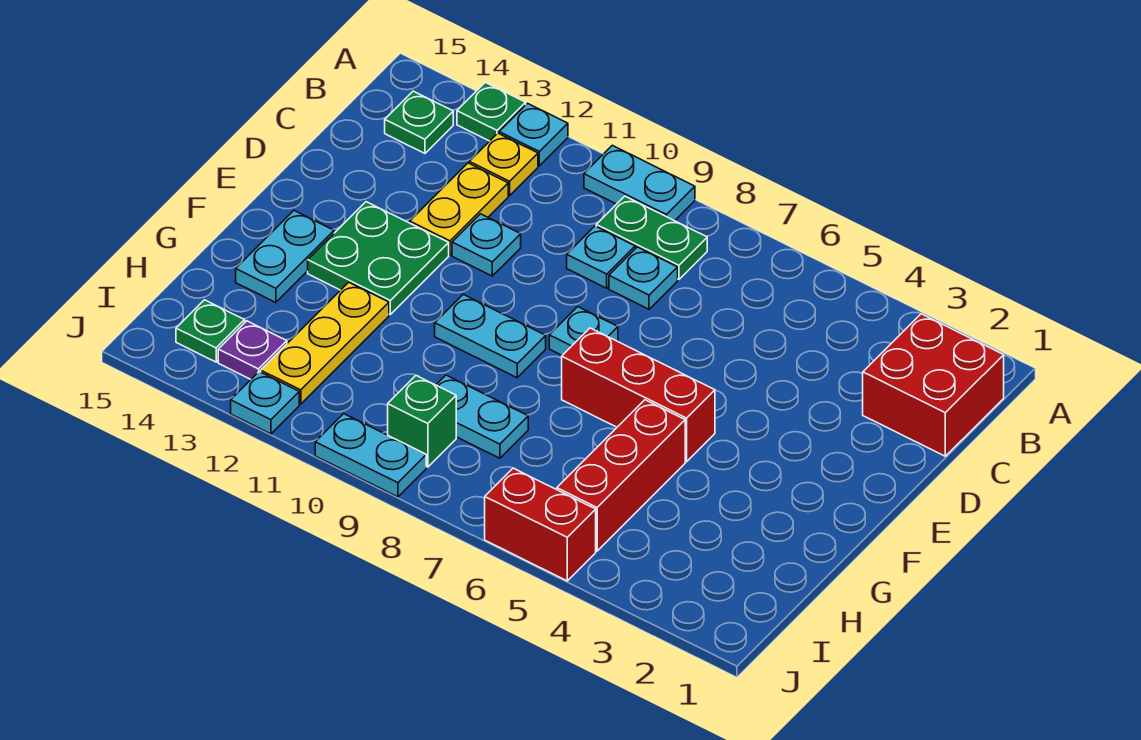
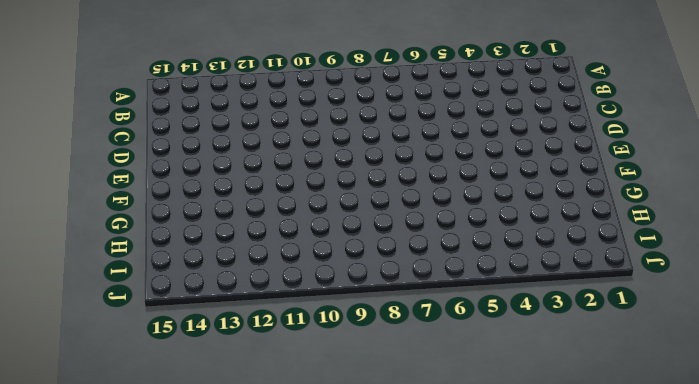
none -> cyan plate A9:A10 level 1
none -> cyan plate A12 level 1
none -> green plate A13 level 1

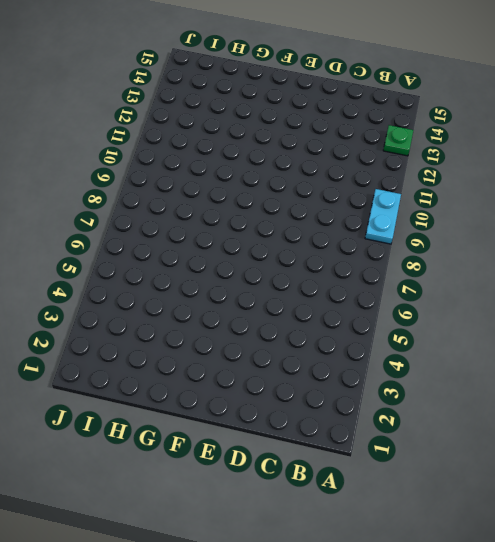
none -> cyan plate A12 level 1
none -> red brick B1:C2 level 1
none -> green plate B8:B9 level 1

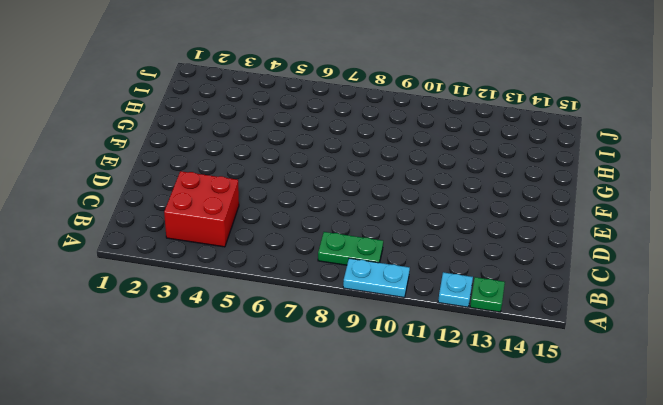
red brick B3:C4 level 1 -> red brick B1:C2 level 1
none -> yellow plate B12 level 1
none -> green plate B14 level 1
none -> cyan plate C8 level 1

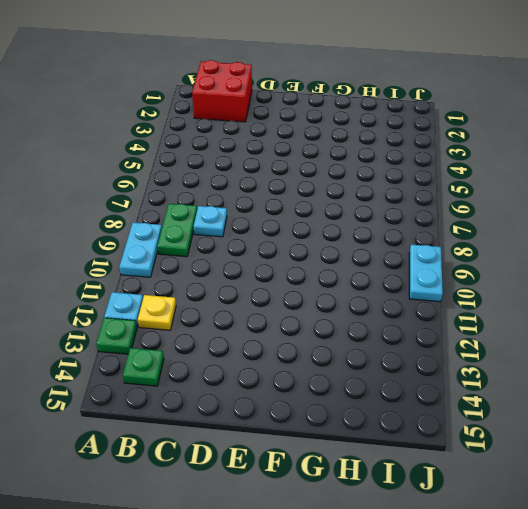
none -> cyan plate C9 level 1
none -> yellow plate C12:D12 level 1
none -> cyan plate D11 level 1

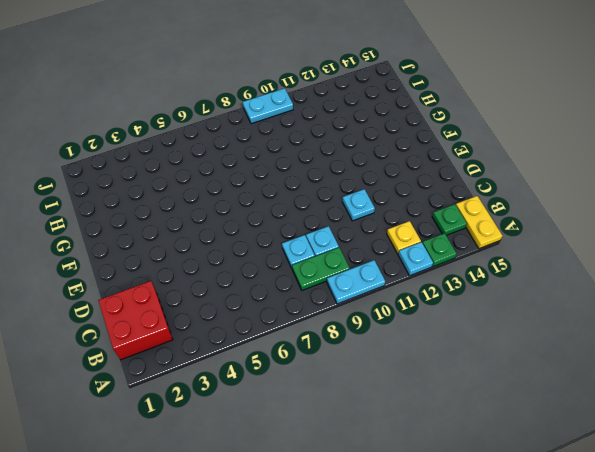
yellow plate A15:B15 level 1 -> yellow plate C12:D12 level 1
none -> cyan plate E8 level 1
none -> green plate E12:F13 level 1
none -> red brick F5:F7 level 1

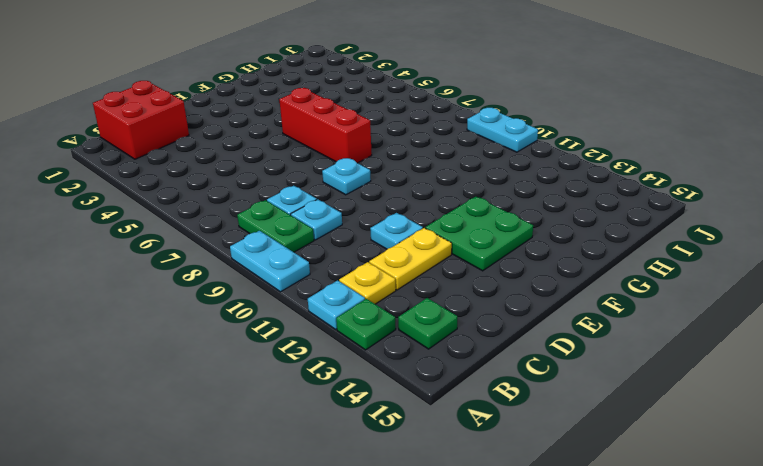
none -> cyan plate F9:F10 level 1
none -> cyan plate F14:G14 level 1
none -> red brick G5:I5 level 1

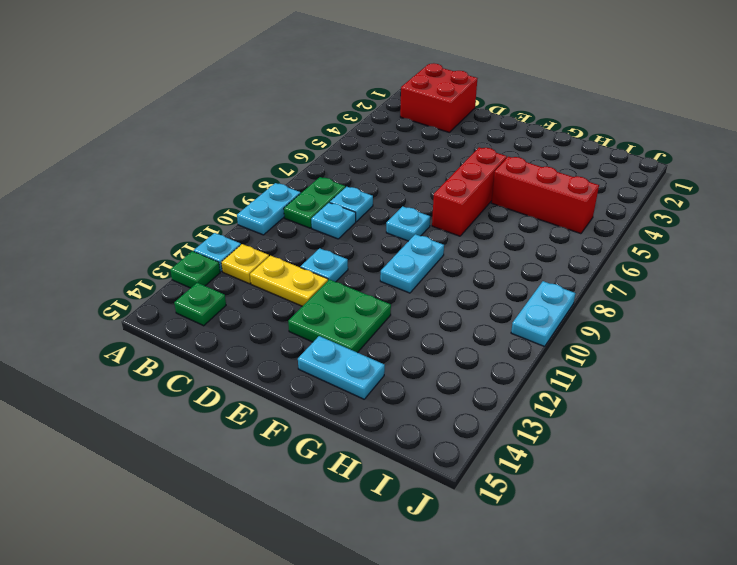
none -> yellow plate G12:I12 level 1
none -> cyan plate H8:H9 level 1
none -> green brick I9 level 1

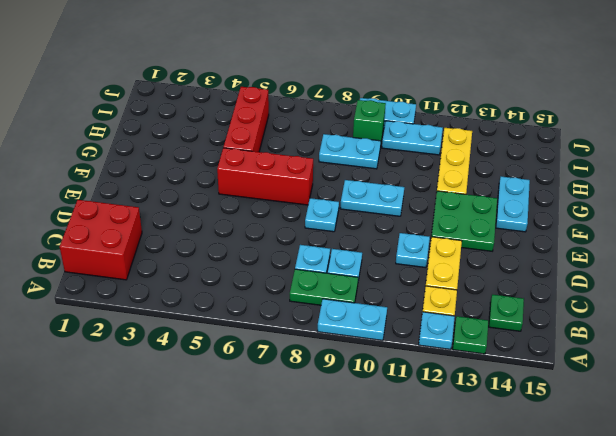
cyan plate I10:I11 level 1 -> none
none -> purple plate I13 level 1
none -> green plate I14 level 1
none -> red brick J5:J6 level 1

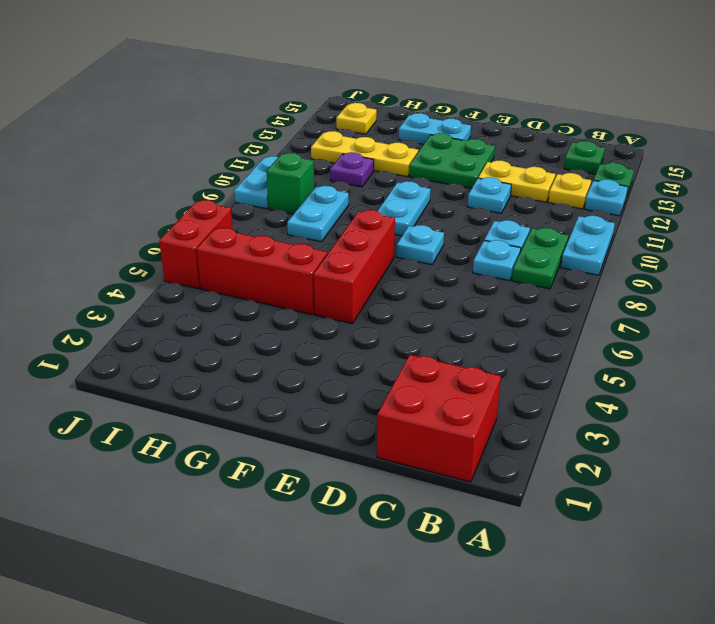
purple plate H11 level 1 -> purple plate I13 level 1
yellow plate I14 level 1 -> green plate I14 level 1
none -> cyan plate J12 level 1

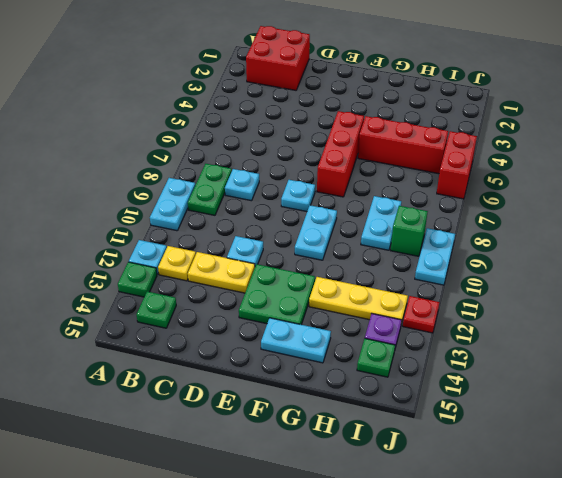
red plate J12 level 1 -> cyan plate J12 level 1
none -> cyan plate C9 level 1

